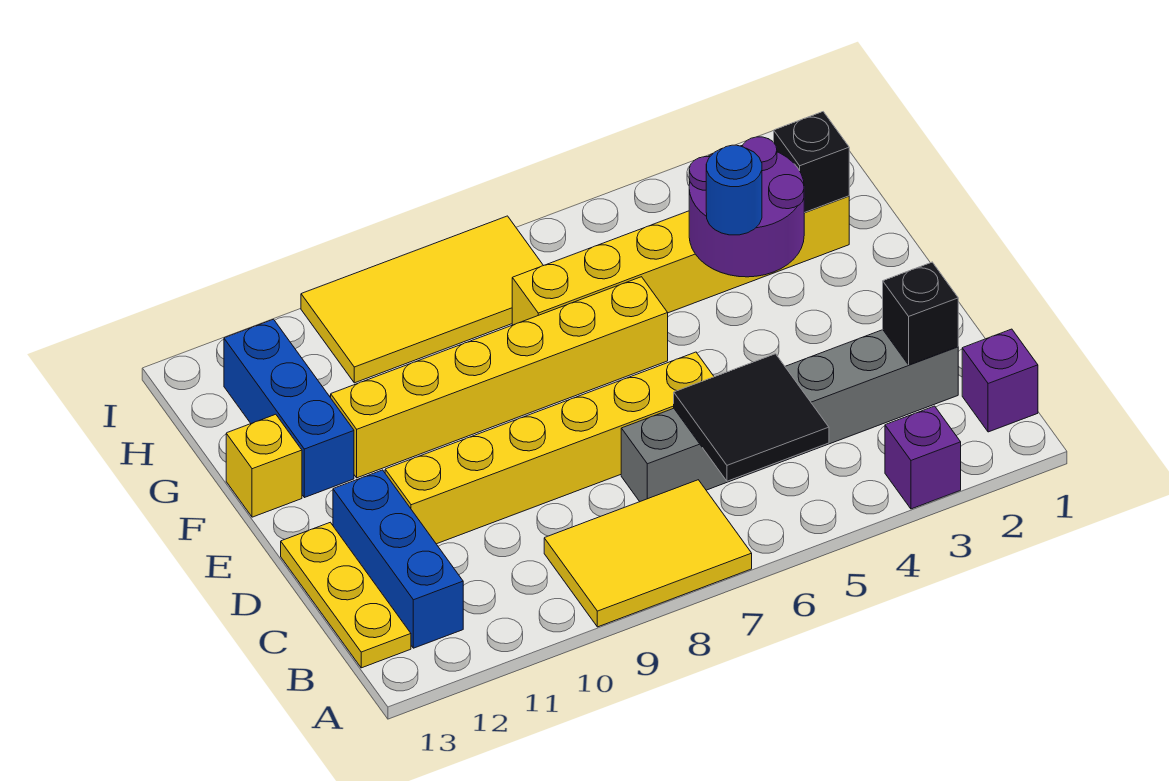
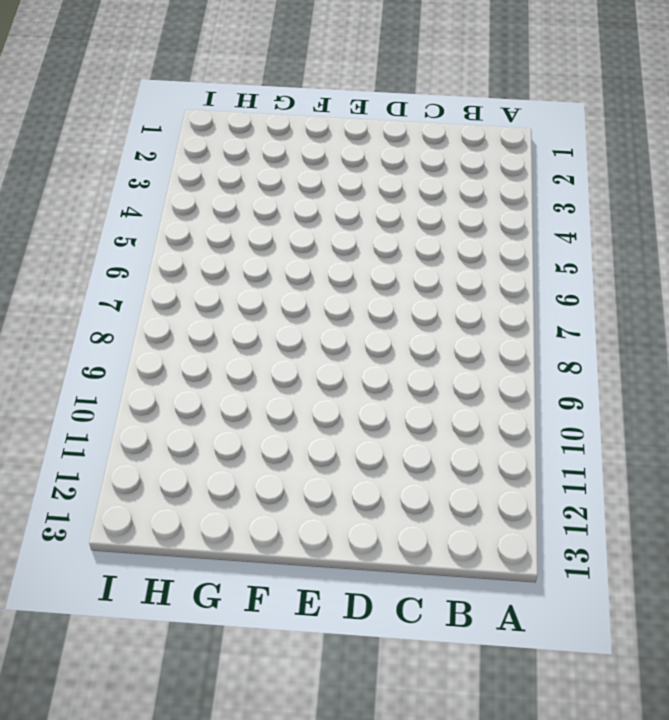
none -> purple brick A3 level 1
none -> yellow tile A7:B9 level 1
none -> purple brick B1 level 1

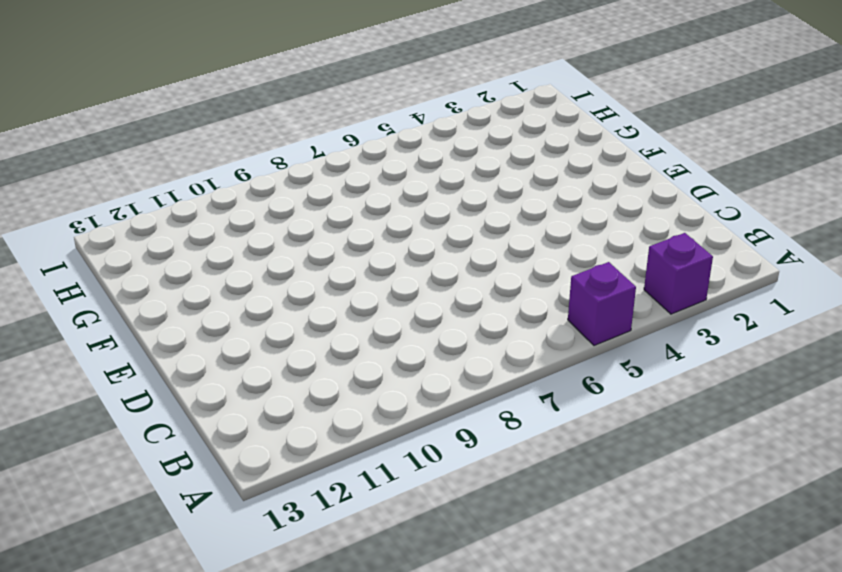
purple brick A5 level 1 -> purple brick B1 level 1
none -> yellow tile A7:B9 level 1
none -> blue brick B12:D12 level 1
none -> yellow plate B13:D13 level 1

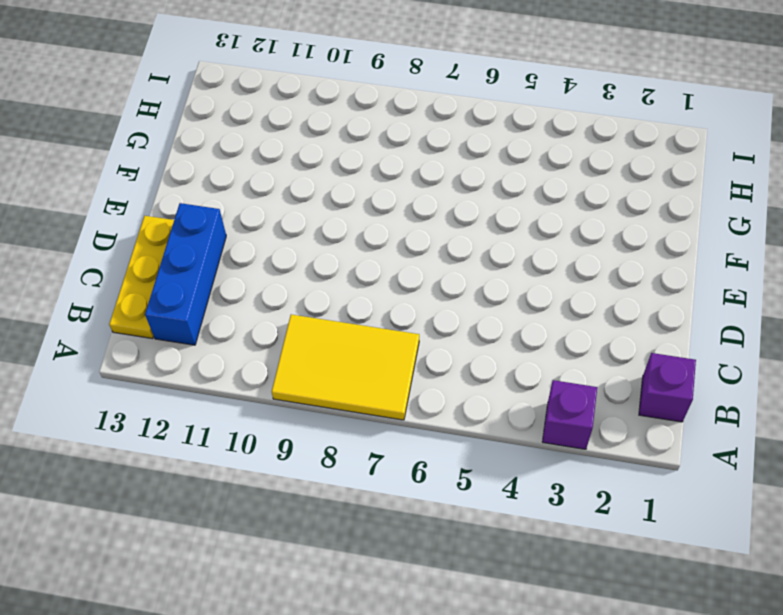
none -> grey brick C2:C7 level 1
none -> yellow brick D6:D11 level 1
none -> yellow brick F6:F11 level 1

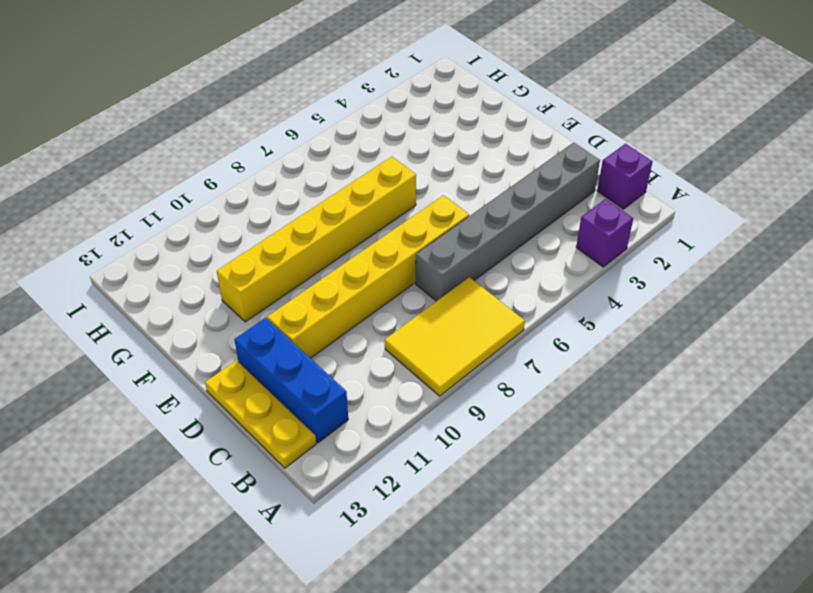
none -> blue brick F12:H12 level 1
none -> yellow brick F13 level 1
none -> yellow brick G2:G7 level 1

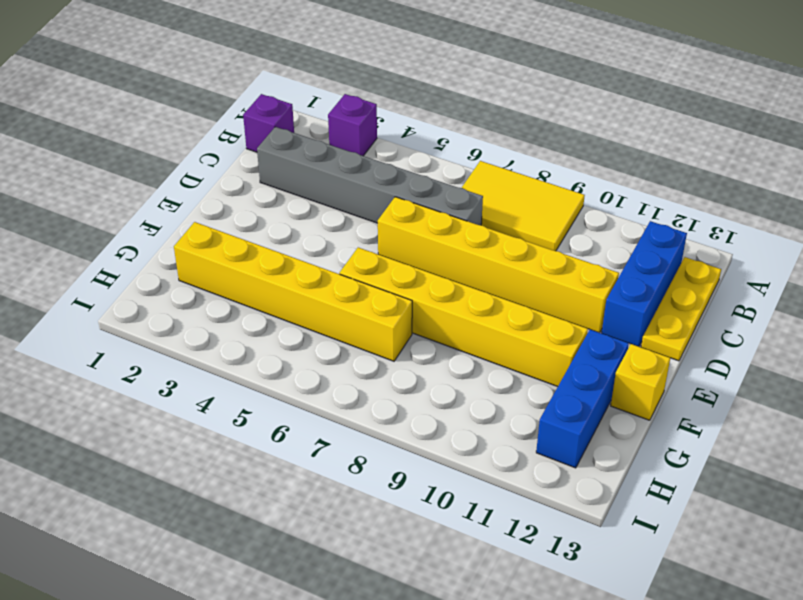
none -> yellow tile H7:I10 level 1
none -> black tile B5:C6 level 2
none -> black brick C2 level 2

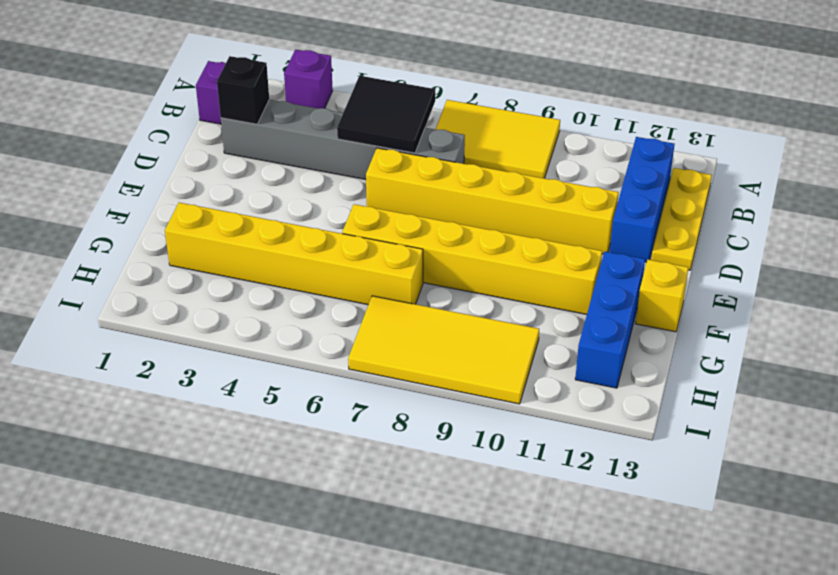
none -> purple round brick F3:G4 level 2
none -> black brick G2 level 2
none -> blue round brick F4 level 3

